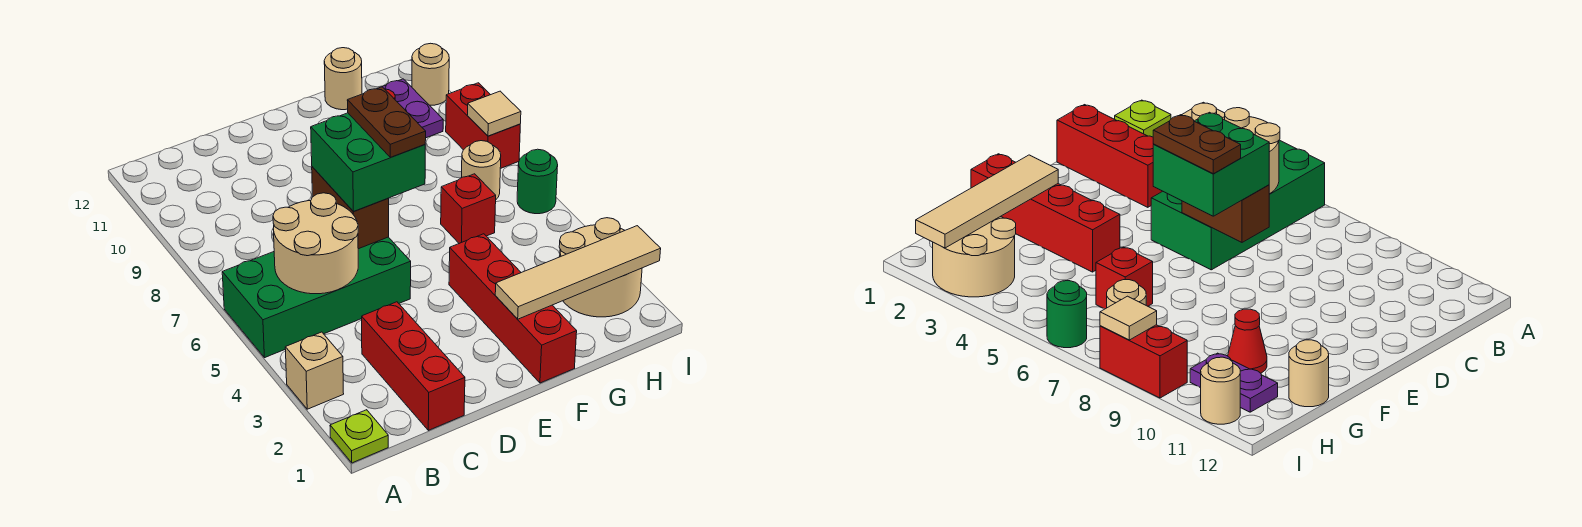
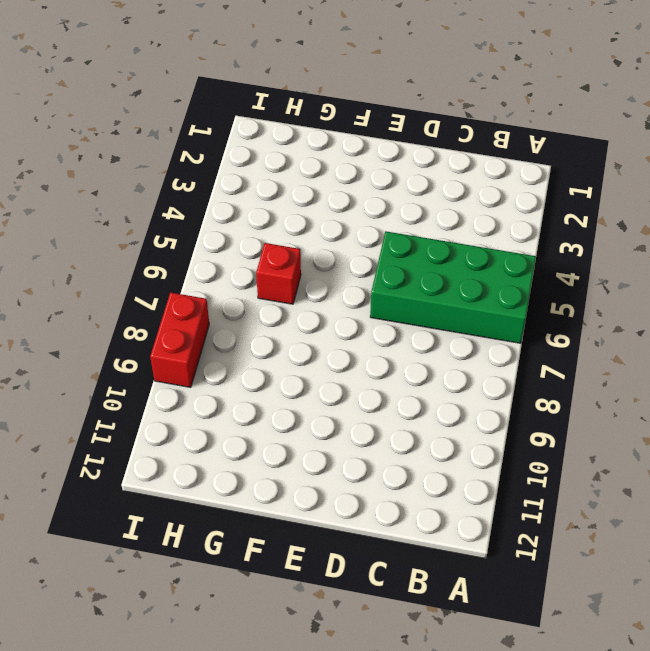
none -> lime plate A1 level 1
none -> tan brick A3 level 1
none -> red brick C1:C3 level 1

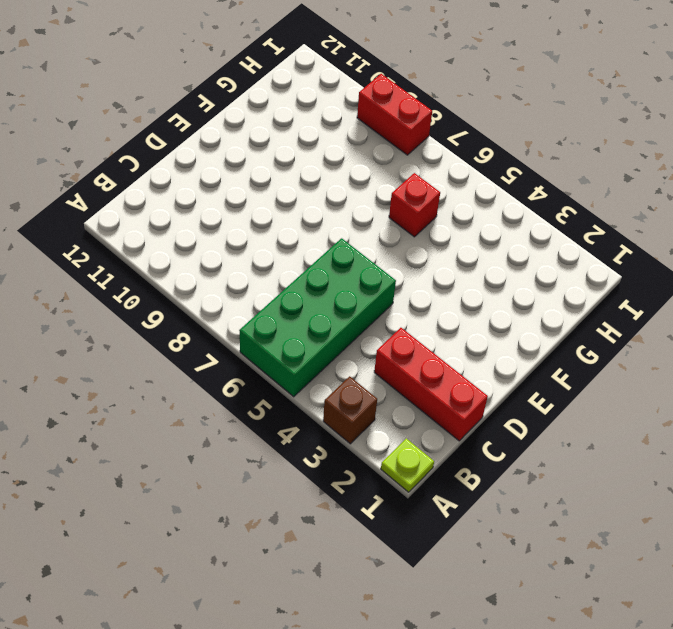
brown brick A3 level 1 -> tan brick A3 level 1
none -> red brick F1:F4 level 1
none -> red cone G10 level 1
none -> tan round brick G12 level 1

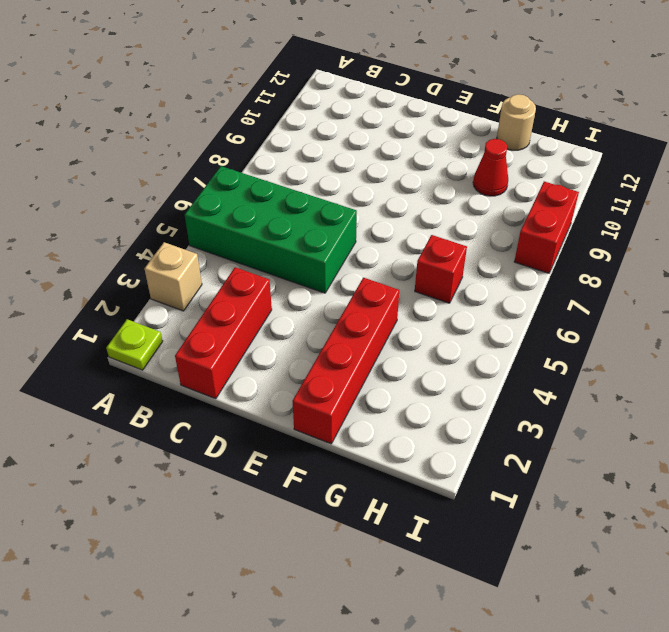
none -> tan round brick H2:I3 level 1
none -> tan round brick H7 level 1
none -> purple plate H10:H11 level 1

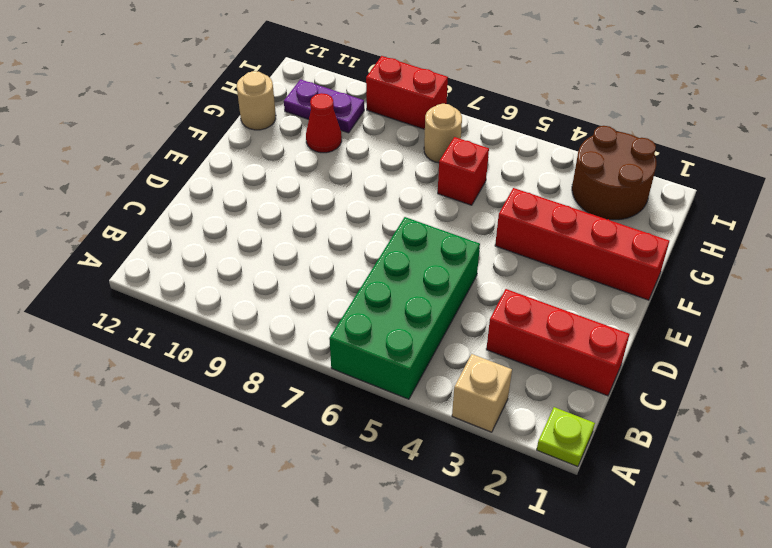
brown round brick H2:I3 level 1 -> tan round brick H2:I3 level 1
none -> green round brick I6 level 1
none -> tan round brick I11 level 1
none -> tan round brick B5:C6 level 2

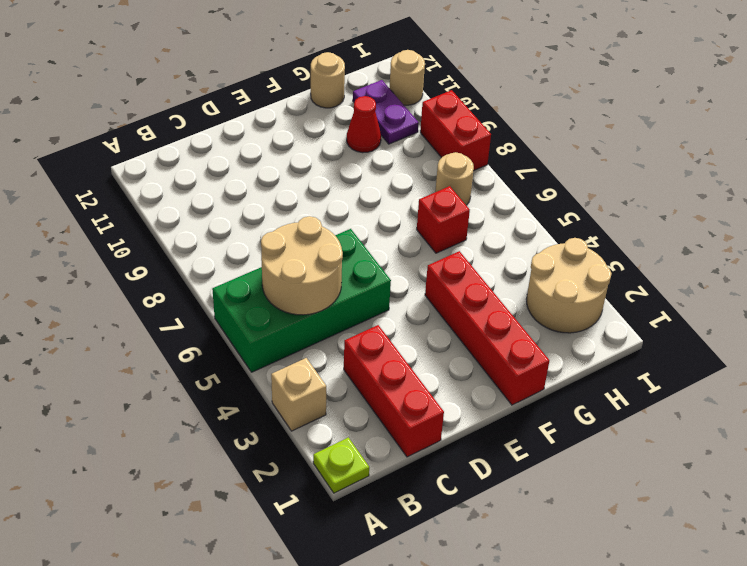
none -> green round brick I6 level 1
none -> brown brick D6:D7 level 2
none -> tan tile F2:I2 level 2

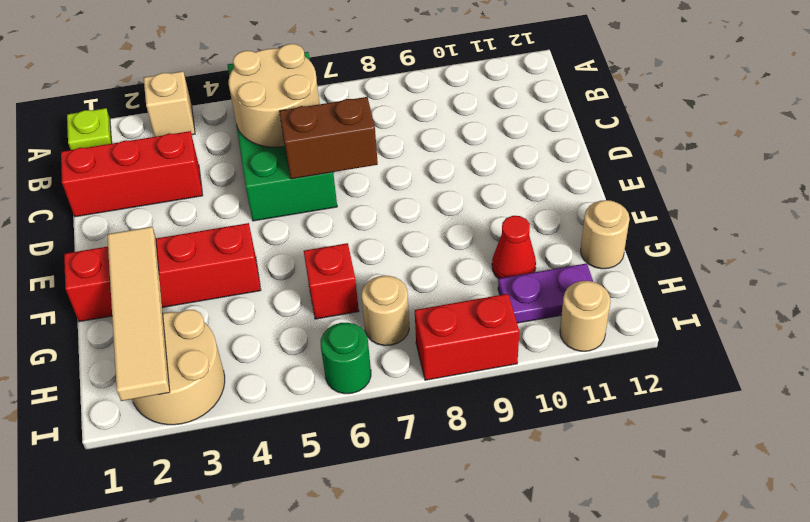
none -> tan tile I8 level 2
none -> green brick D6:E7 level 3
none -> brown plate E6:E7 level 4

